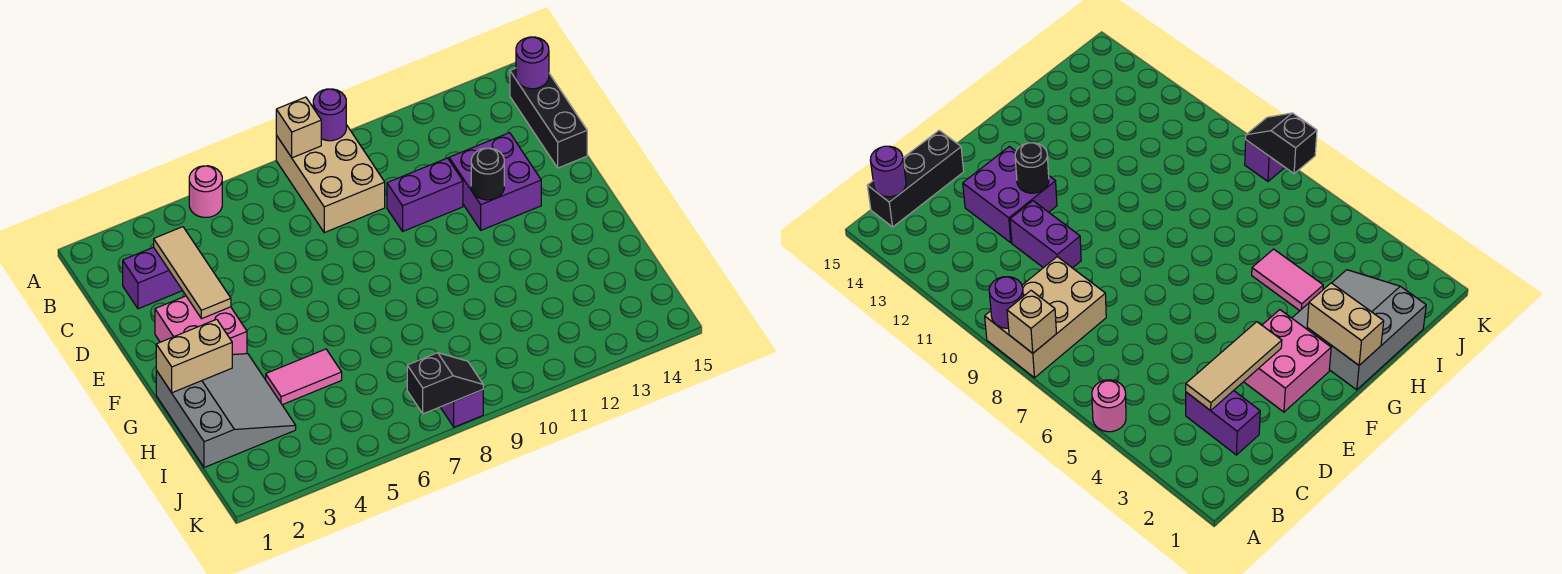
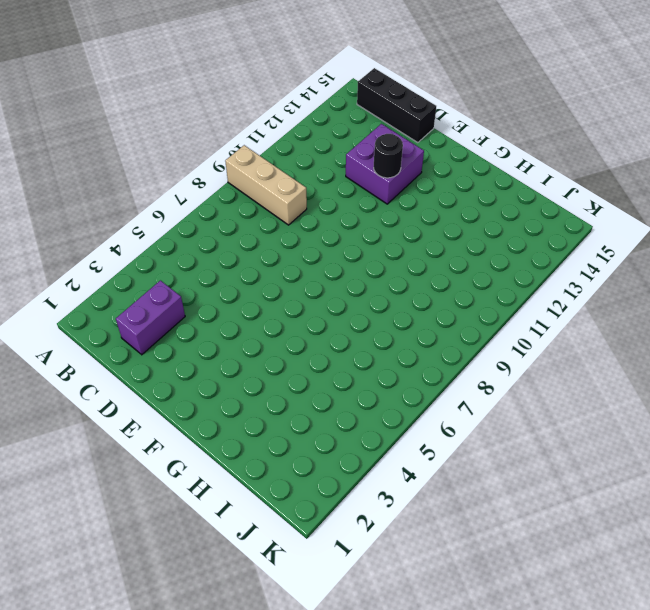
tan brick A9:C9 level 1 -> tan brick A8:C9 level 1
none -> pink round brick A5 level 1
none -> purple brick D10:D11 level 1
none -> pink brick E2:F3 level 1

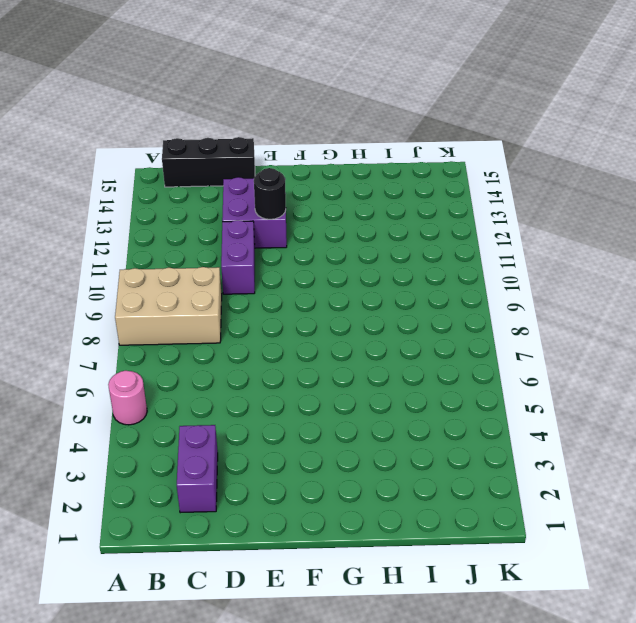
none -> pink brick E2:F3 level 1
none -> grey slope G1:I3 level 1 top 1
none -> pink tile H4:H5 level 1

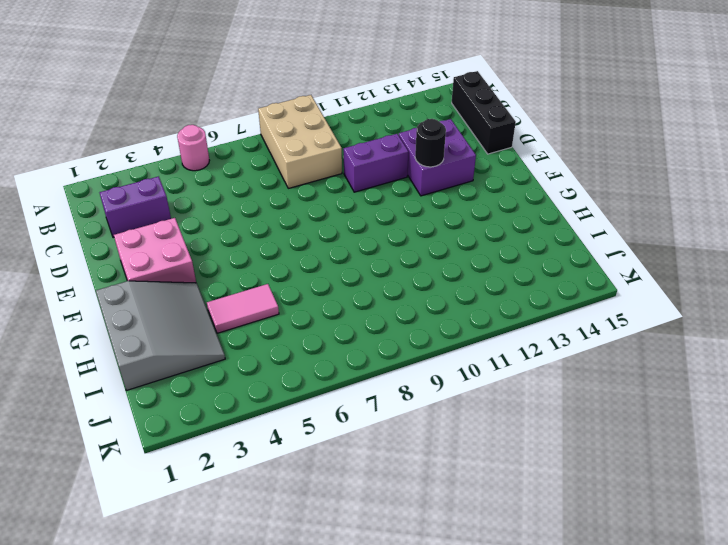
none -> purple brick K8 level 1
none -> tan brick A8 level 2
none -> purple round brick A9 level 2

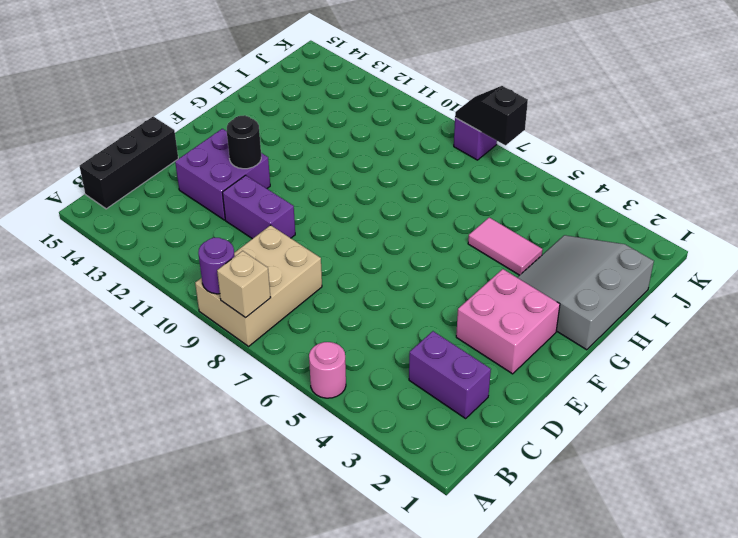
none -> purple round brick B15 level 2
none -> tan tile C3:E3 level 2
none -> tan brick G1:G2 level 2

